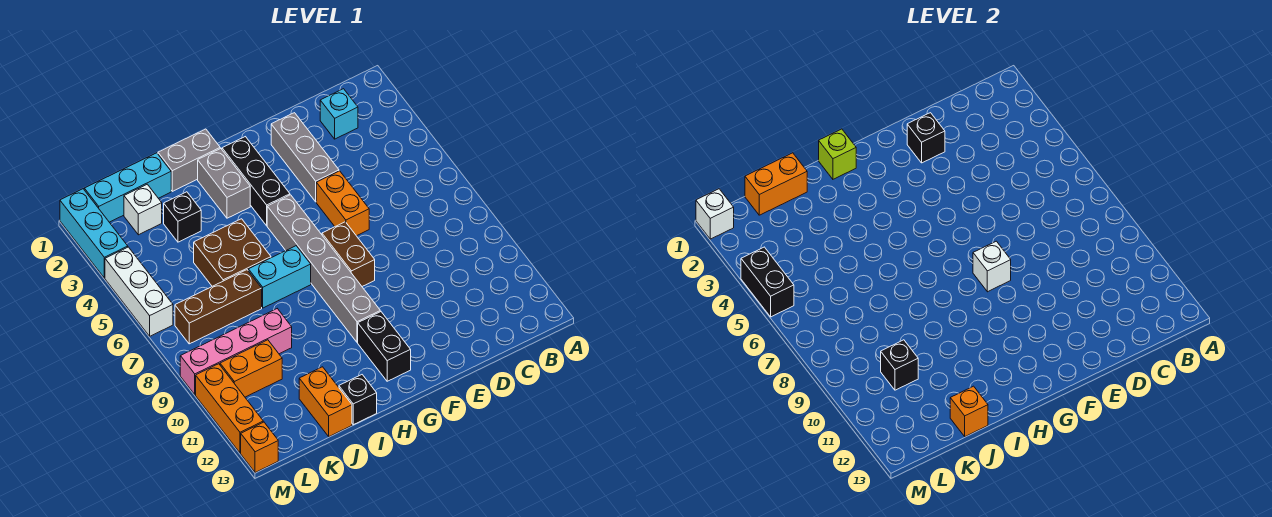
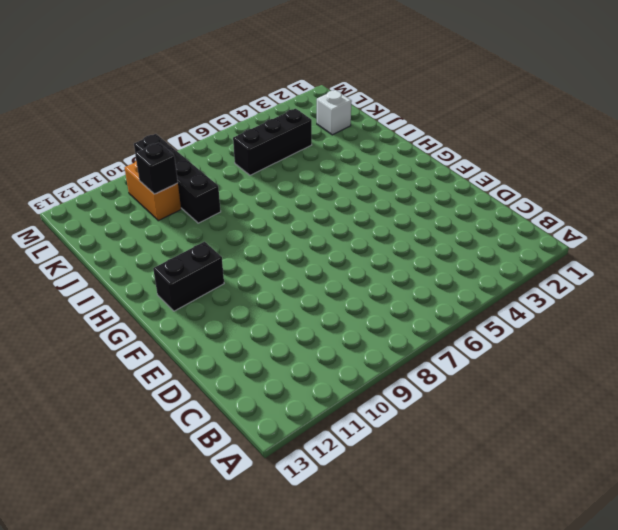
black brick J9:M9 level 1 -> pink brick J9:M9 level 1
black brick K4:K6 level 1 -> black brick G2:G4 level 1
none -> cyan brick C2 level 1
none -> grey brick E2:E4 level 1
none -> orange brick E5:E6 level 1
none -> brown brick F7:F8 level 1

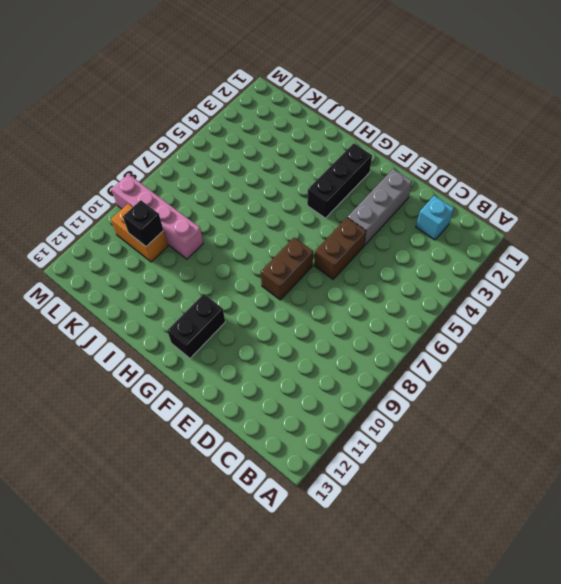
brown brick E5:E6 level 1 -> orange brick E5:E6 level 1
none -> grey brick G5:G10 level 1
none -> grey brick H1:I1 level 1
none -> grey brick H2:H3 level 1
none -> cyan brick H7:I7 level 1

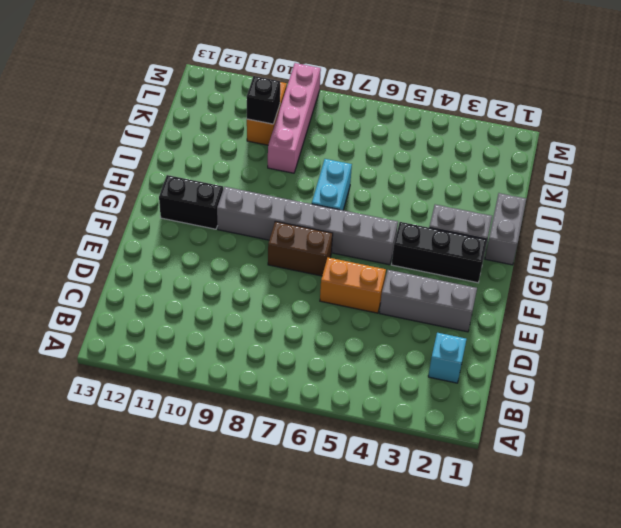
none -> brown brick I5:J6 level 1
none -> black brick I13 level 1
none -> cyan brick J1:L1 level 1
none -> black brick J3 level 1

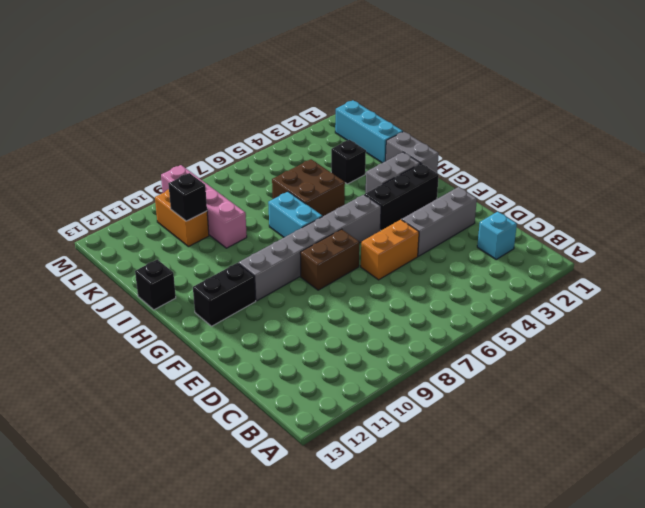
none -> brown brick J7:L7 level 1
none -> orange brick J12:J13 level 1
none -> white brick K2 level 1
none -> cyan brick M1:M3 level 1

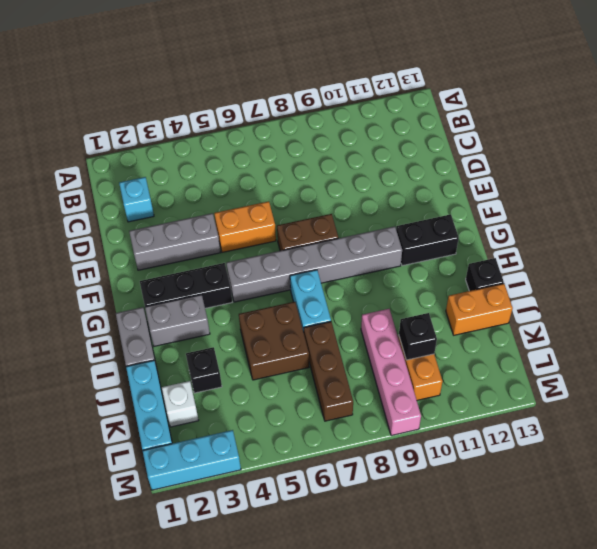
none -> white brick M4:M6 level 1
none -> orange brick M10:M12 level 1
none -> orange brick M13 level 1
none -> black brick E2 level 2

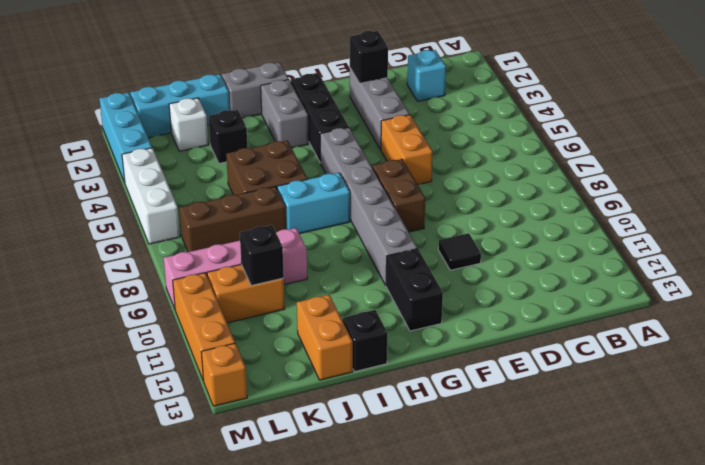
black tile E10 level 1 -> none
none -> white brick F8 level 2
none -> lime brick H1 level 2
none -> orange brick J1:K1 level 2
none -> orange brick J13 level 2

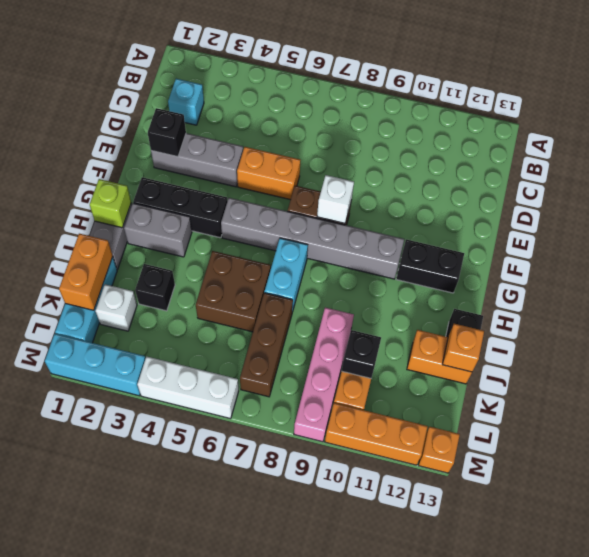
none -> white brick M1 level 2
none -> black brick M4:M5 level 2

